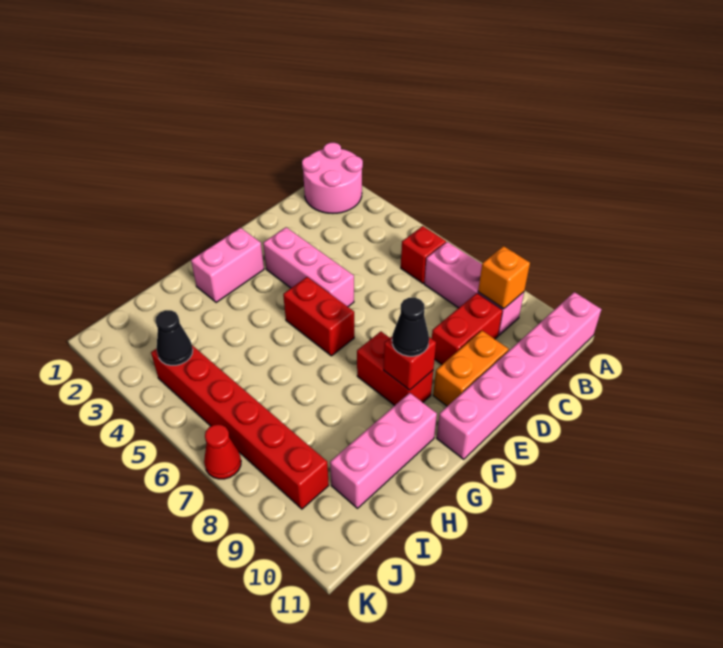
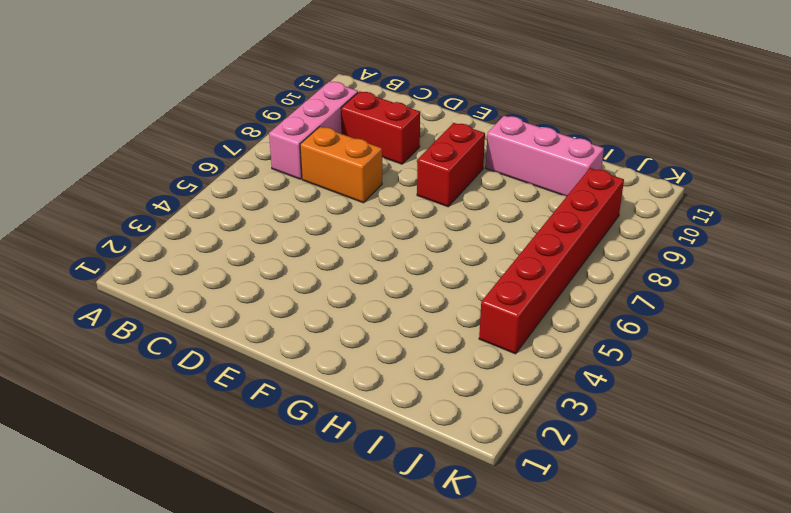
orange brick C7:D7 level 1 -> orange brick D10:E10 level 1
none -> pink round brick A1:B2 level 1
none -> pink brick A11:F11 level 1
none -> red brick B6 level 1

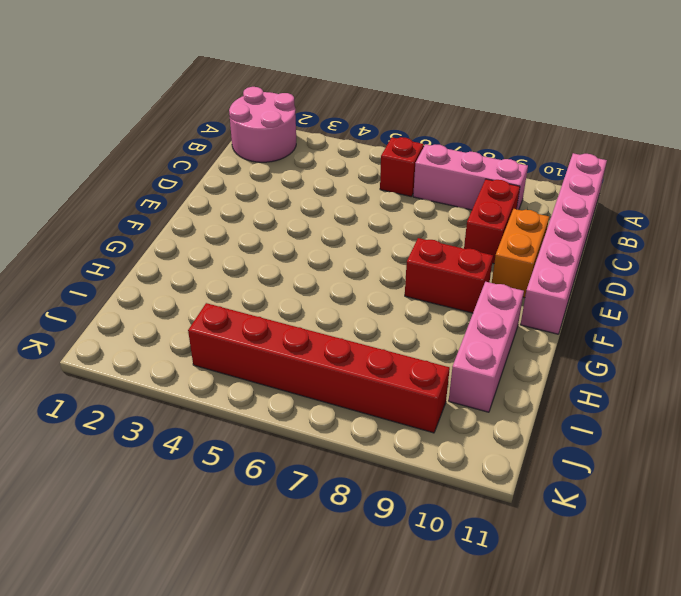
none -> pink brick E3:E5 level 1
none -> pink brick F2:G2 level 1
none -> red brick F5:F6 level 1

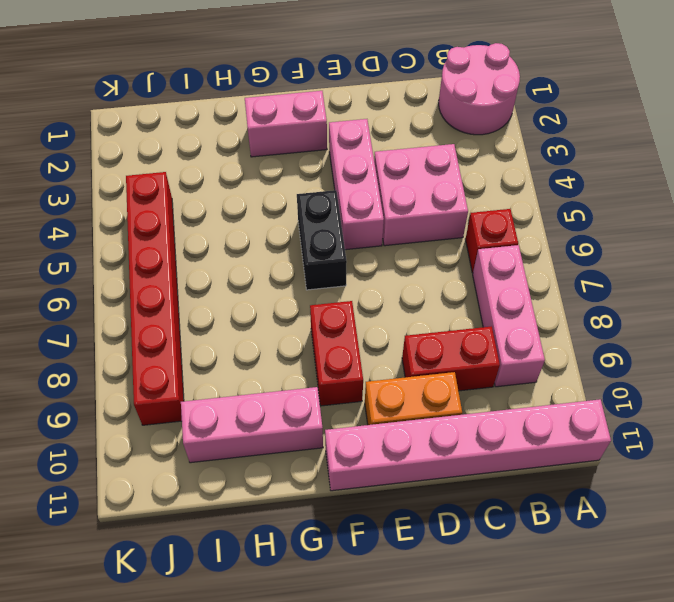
pink brick C4:D5 level 1 -> none
black brick F5:F6 level 1 -> red brick F5:F6 level 1
none -> red cone K7 level 1
none -> orange brick B9 level 2
none -> red brick F9 level 2

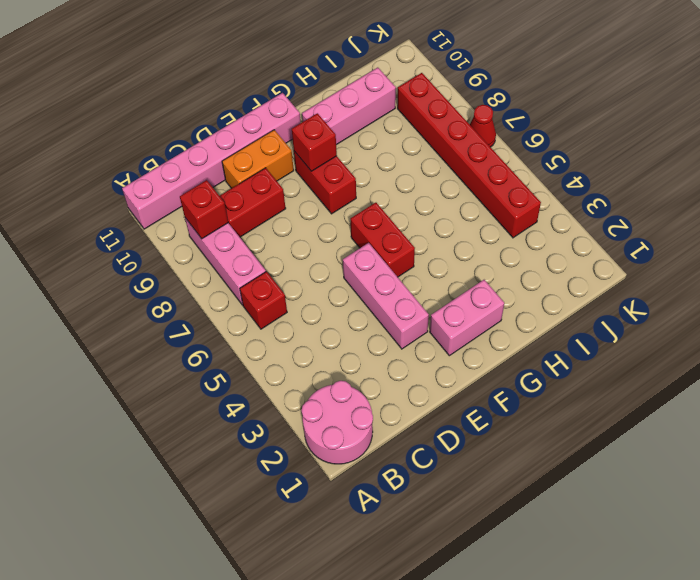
red brick B9 level 2 -> orange brick B9 level 2
none -> black cone J4 level 2
none -> black cone F9 level 3

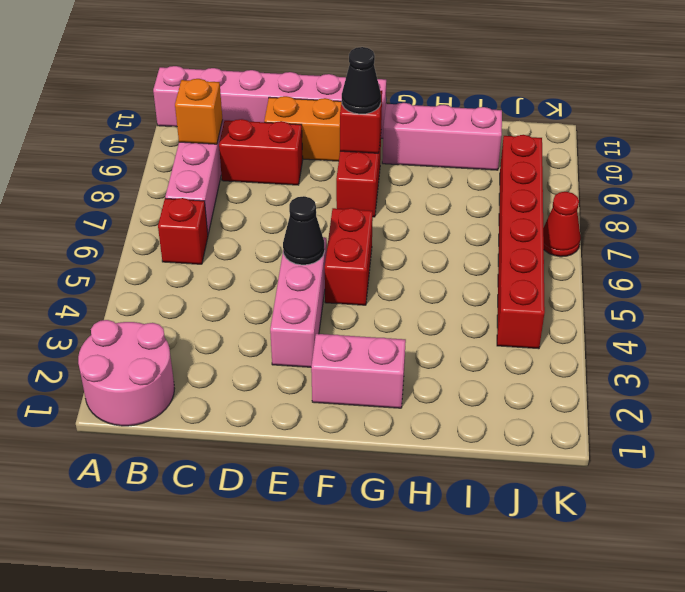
black cone E5 level 2 -> black cone J4 level 2

